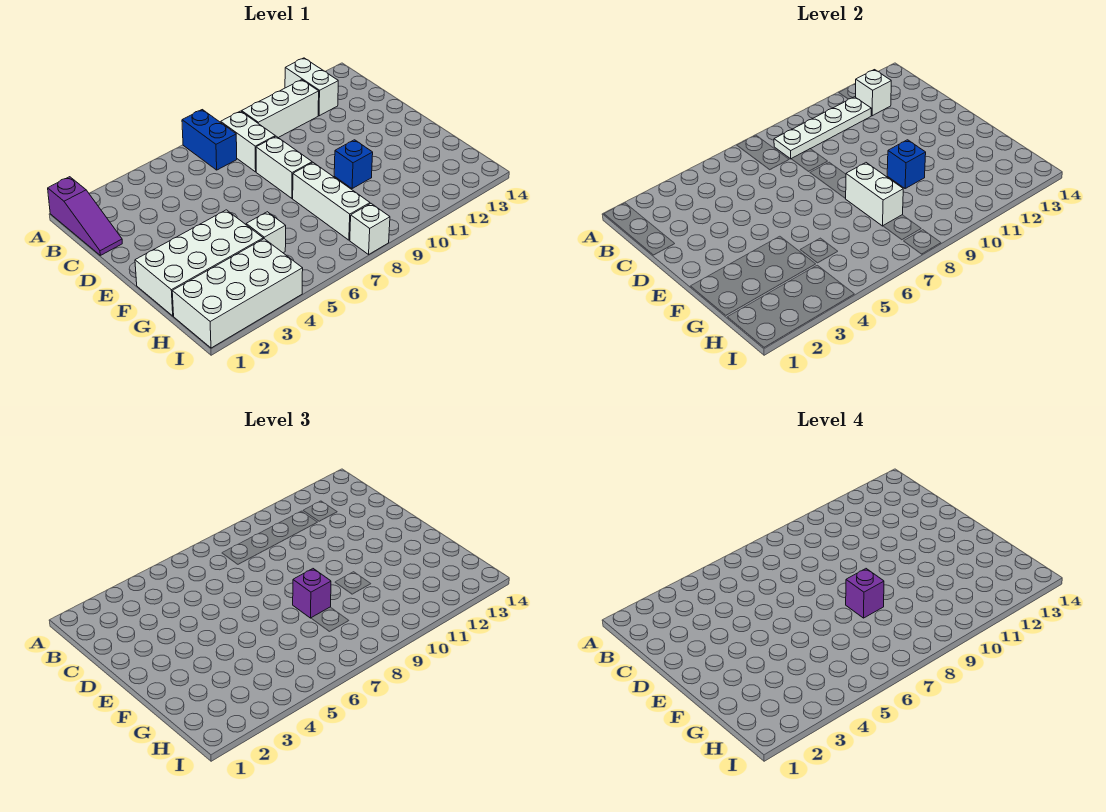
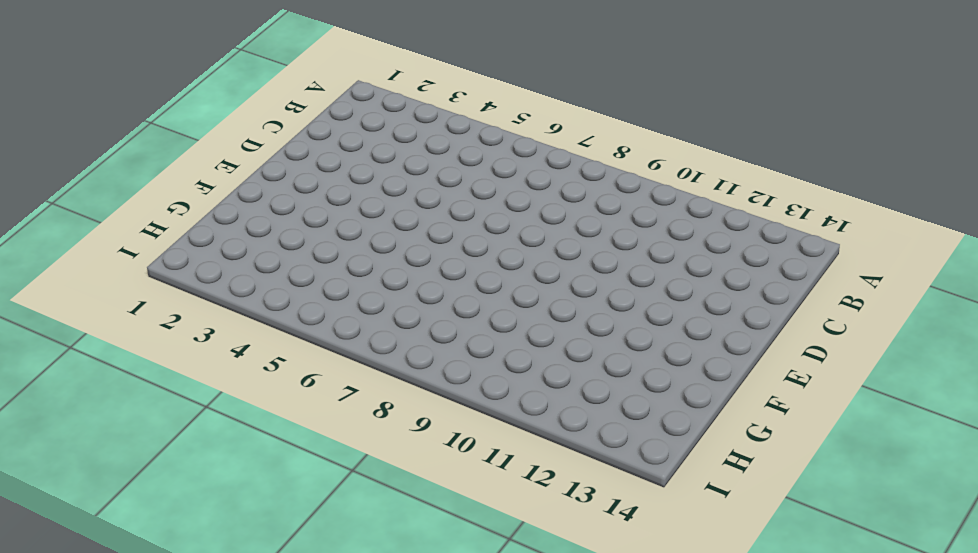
none -> purple slope A1:C1 level 1 top A
none -> blue brick A7:B7 level 1
none -> white brick A12:B12 level 1

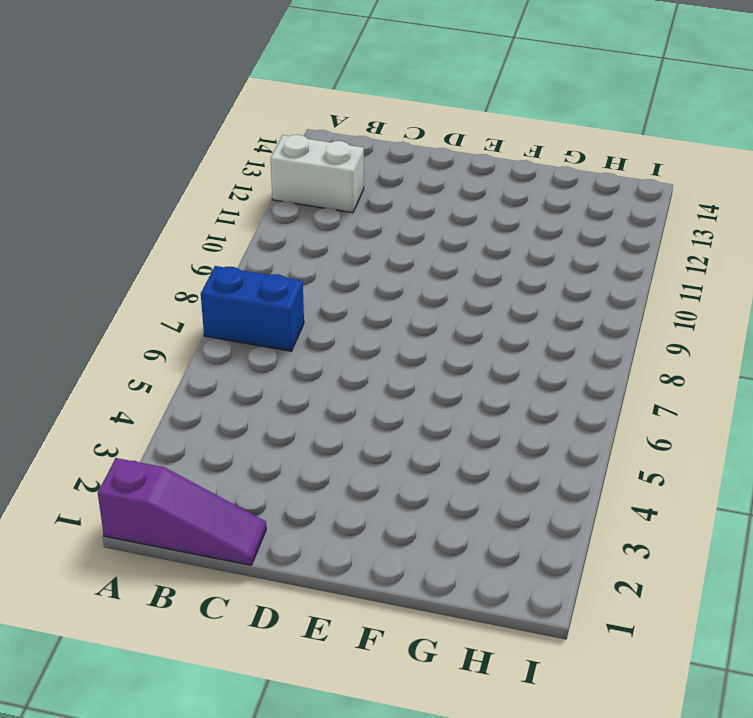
none -> white brick B8:C8 level 1
none -> white brick B9:B11 level 1
none -> white brick D8:E8 level 1

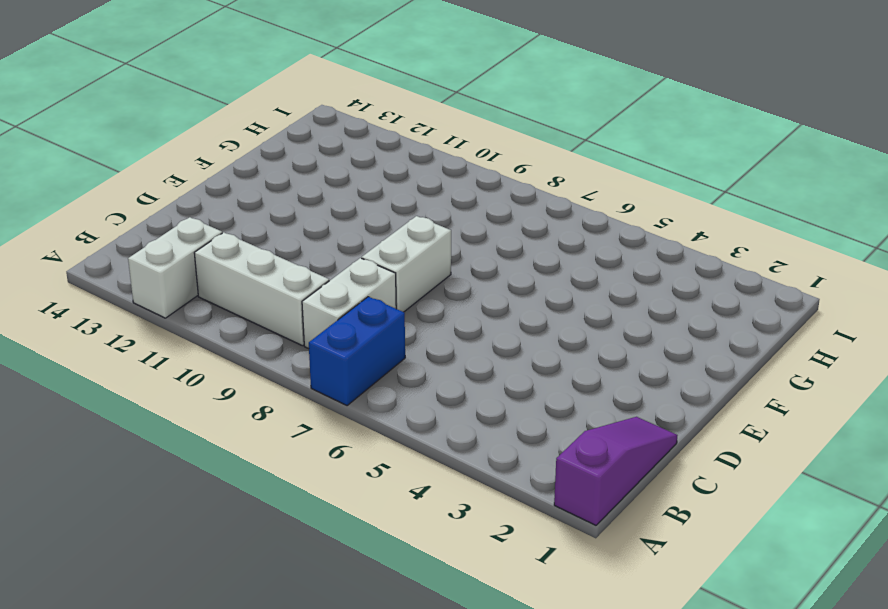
none -> white brick F1:G4 level 1
none -> white brick F8:H8 level 1
none -> blue brick F10 level 1

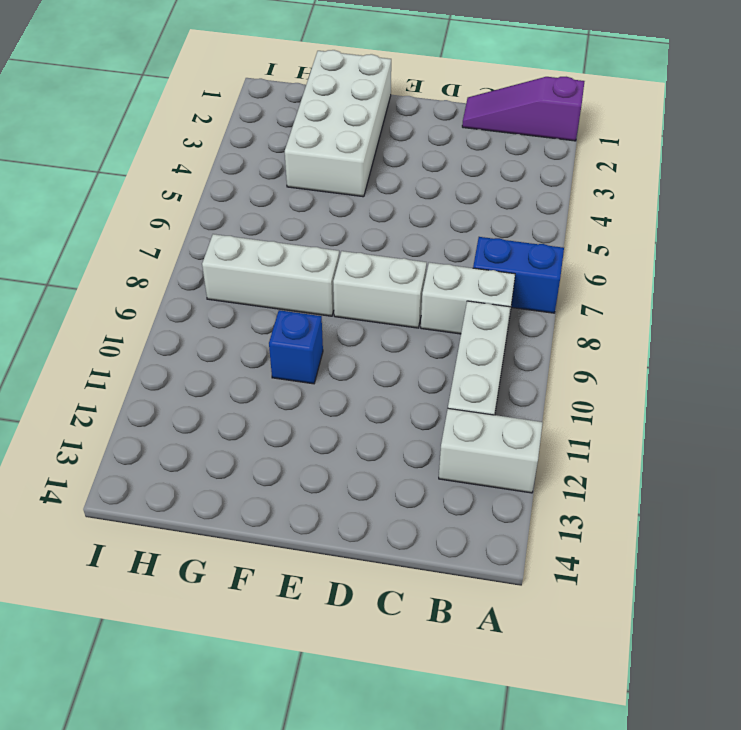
none -> white brick G5 level 1
none -> white brick H1:I4 level 1
none -> white brick I8 level 1

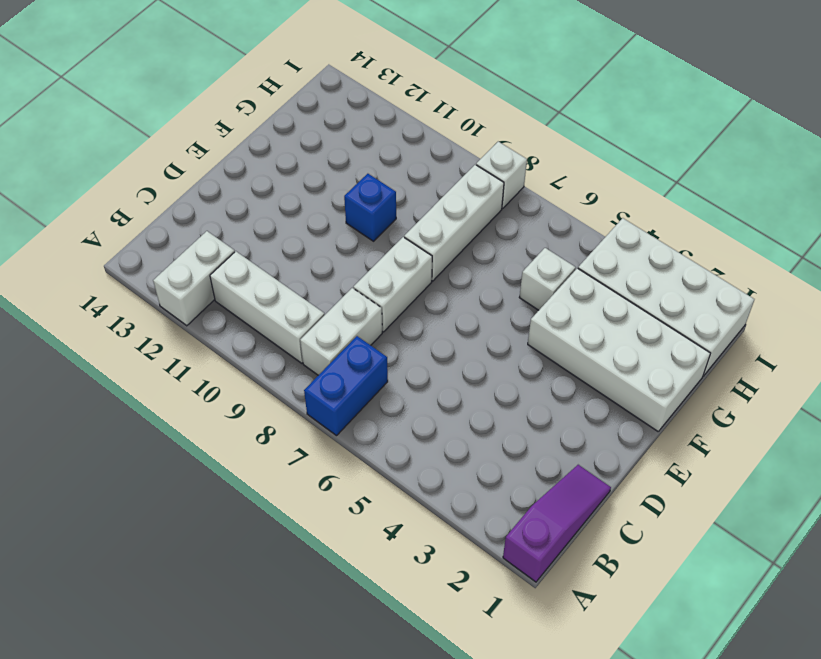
none -> white plate B8:B11 level 2
none -> white brick B12 level 2
none -> white brick F8:G8 level 2

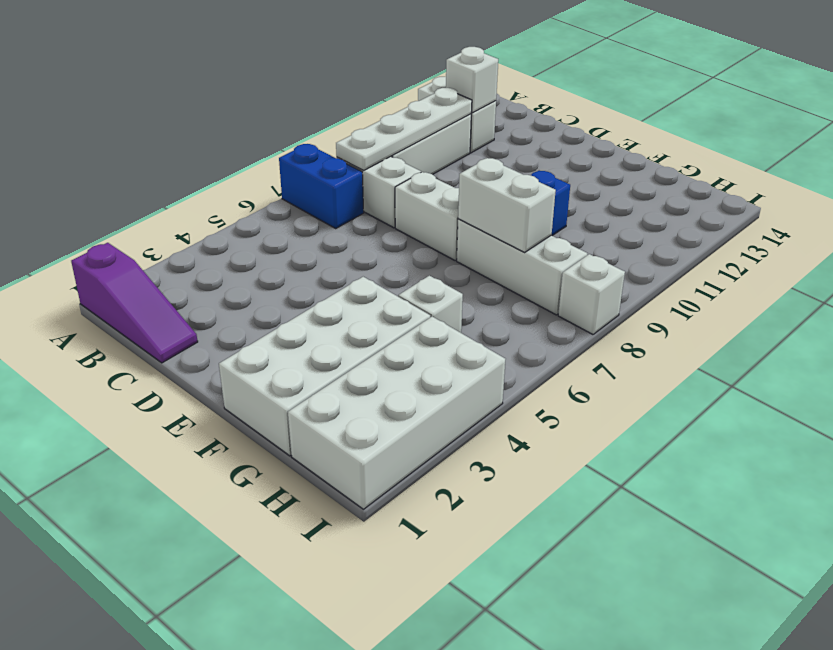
none -> blue brick F10 level 2
none -> purple brick F8 level 3
none -> purple brick F8 level 4

